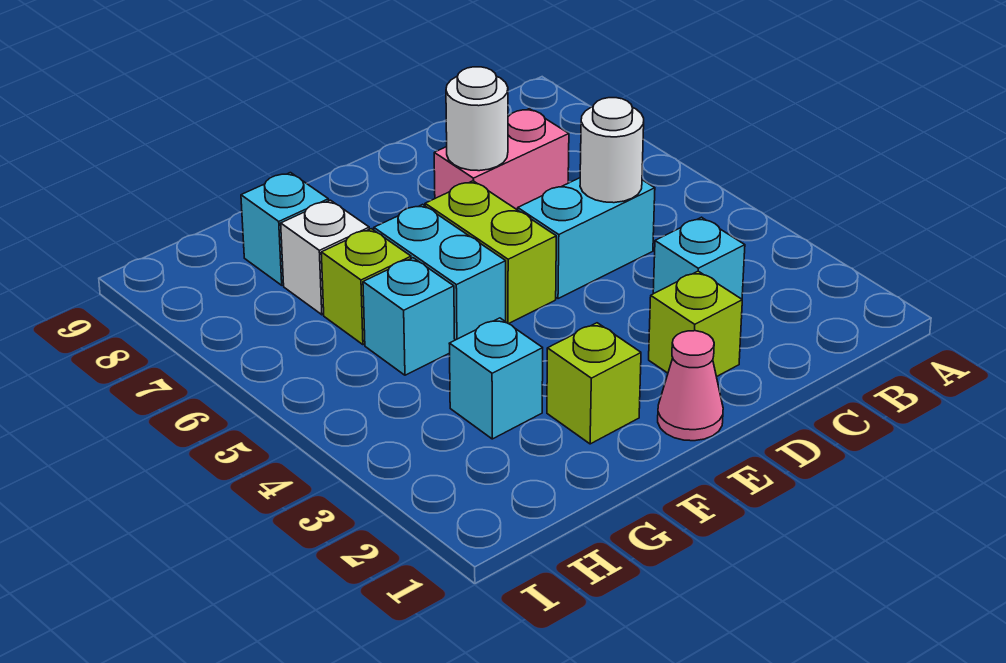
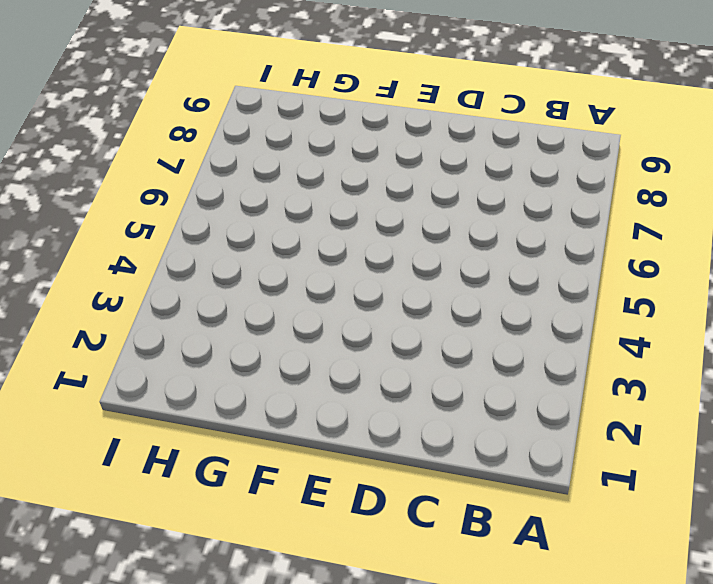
none -> cyan brick C3 level 1
none -> cyan brick C5:D5 level 1
none -> pink brick C7:D7 level 1

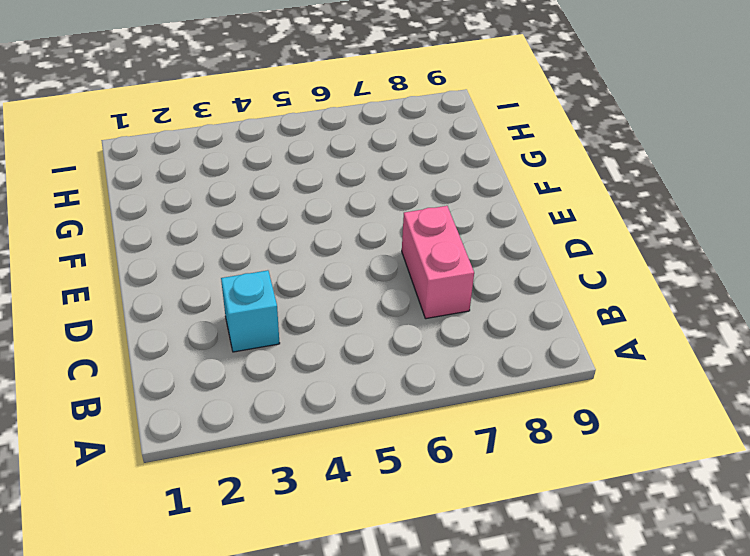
none -> cyan brick C5:D5 level 1
none -> lime brick D2 level 1
none -> pink cone E1 level 1

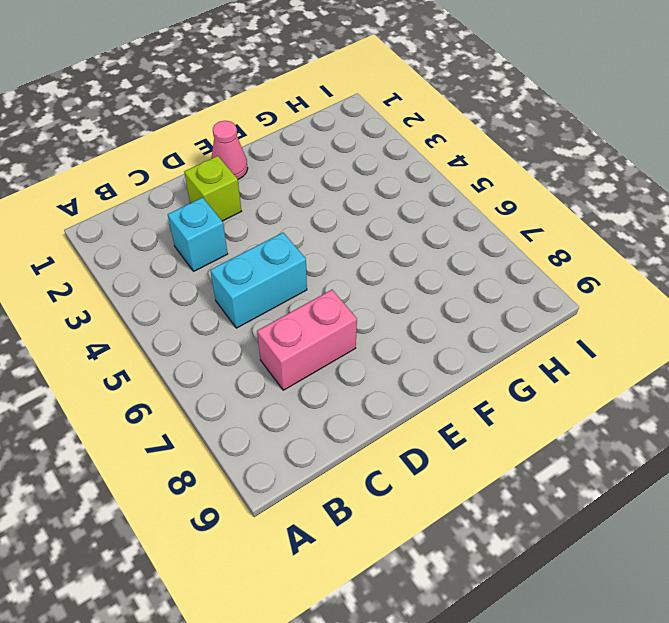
none -> lime brick E5:E6 level 1
none -> lime brick F2 level 1
none -> cyan brick F5:F6 level 1

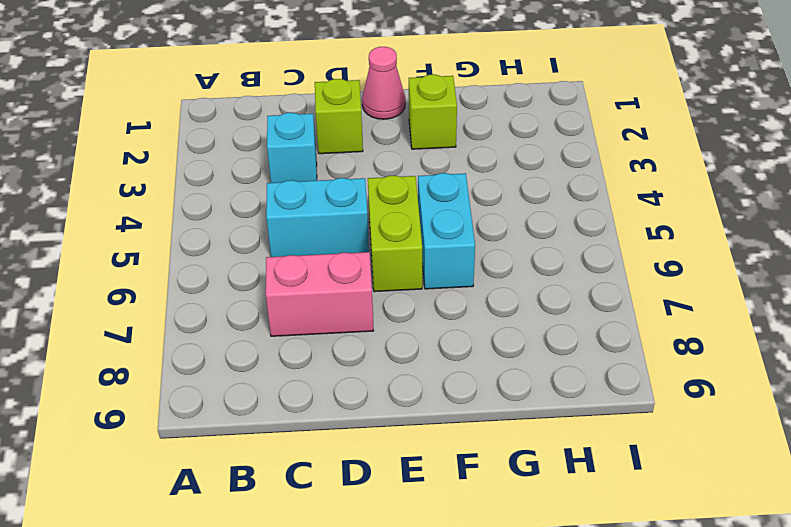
none -> cyan brick G3 level 1
none -> cyan brick G5 level 1
none -> lime brick G6 level 1

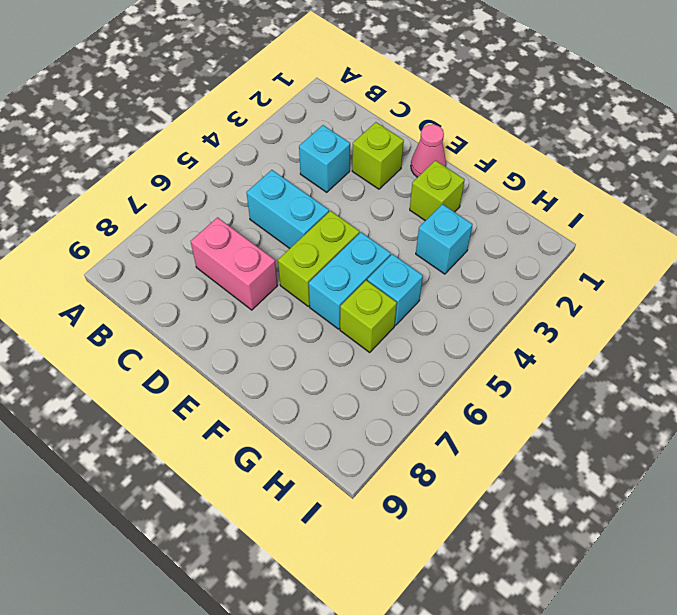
none -> white brick G7 level 1
none -> cyan brick G8 level 1
none -> white round brick C5 level 2

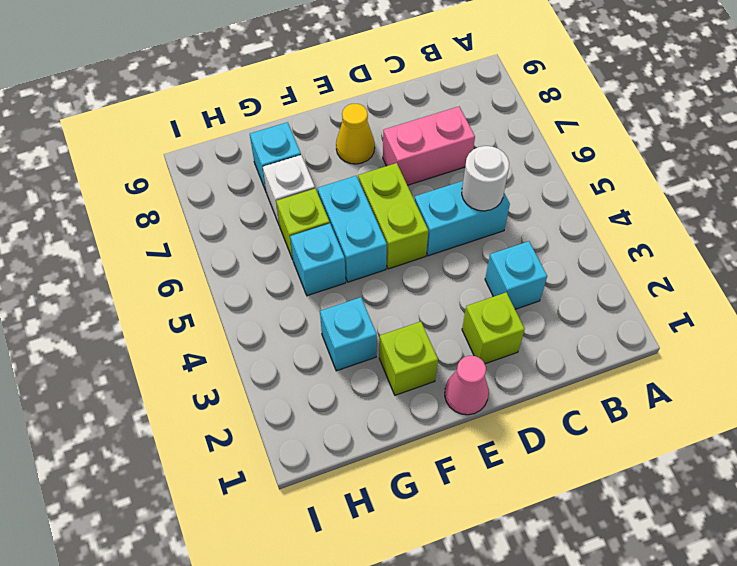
yellow cone E8 level 1 -> none
none -> white round brick D7 level 2

